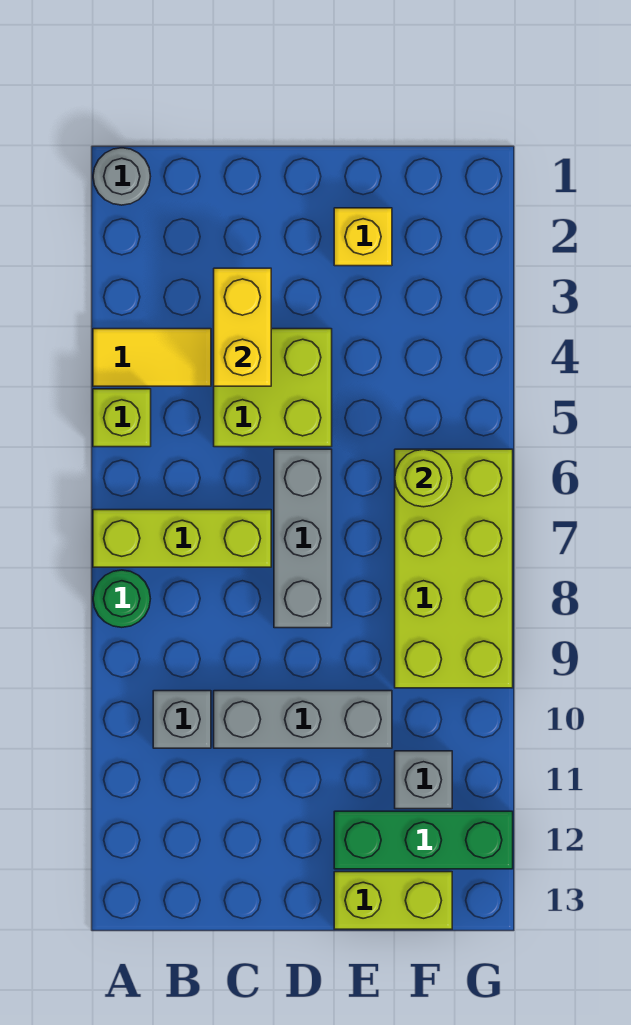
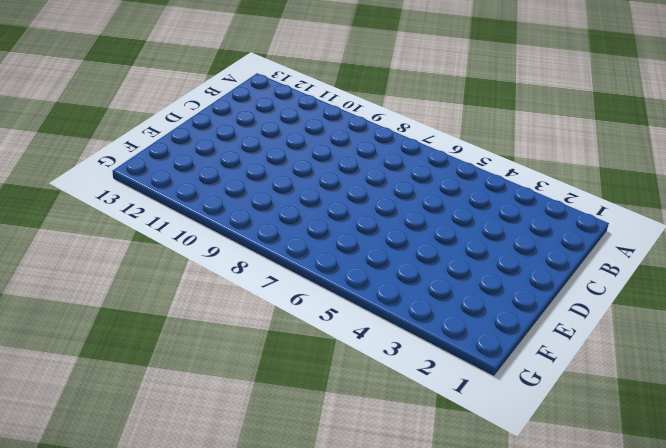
none -> grey round brick A1 level 1
none -> yellow tile A4:B4 level 1
none -> lime brick A5 level 1

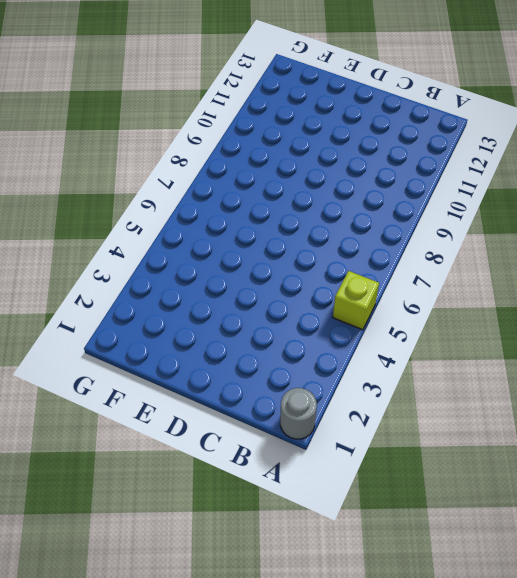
none -> yellow tile A4:B4 level 1
none -> lime brick A7:C7 level 1
none -> green round brick A8 level 1

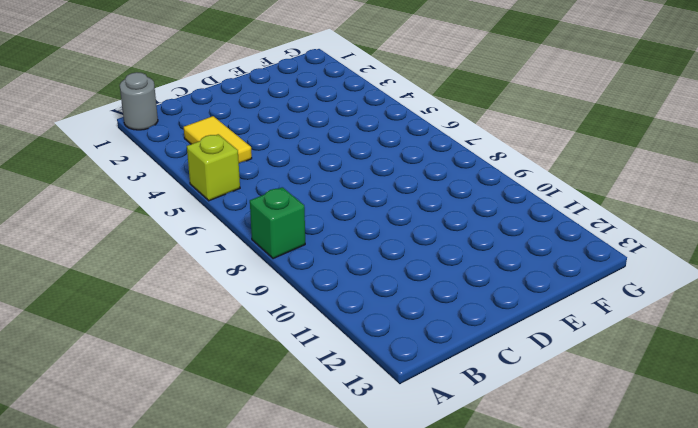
green brick A8 level 1 -> green round brick A8 level 1
yellow tile B3:B4 level 1 -> yellow tile A4:B4 level 1
none -> lime brick A7:C7 level 1
none -> grey brick B10 level 1
none -> lime brick C4:D5 level 1

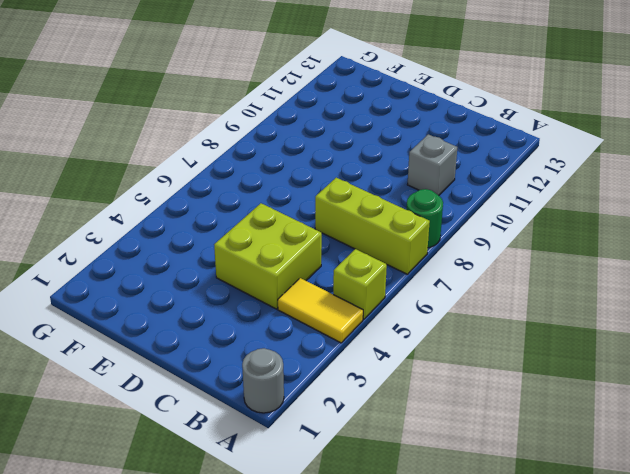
none -> grey brick C10:E10 level 1
none -> grey brick D6:D8 level 1
none -> yellow brick E2 level 1

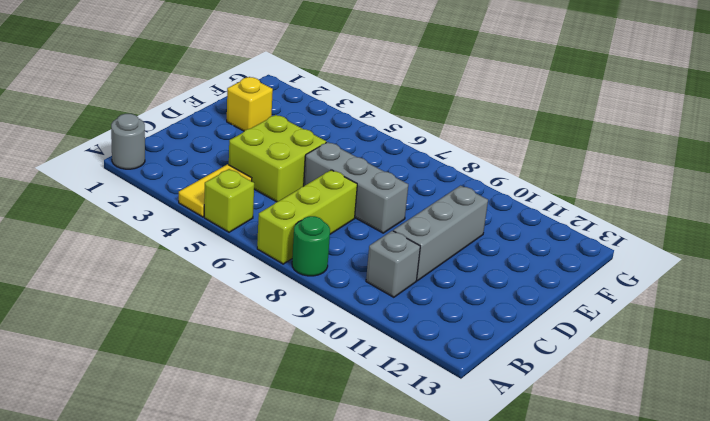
none -> green brick E12:G12 level 1
none -> lime brick E13:F13 level 1
none -> lime brick F6:G9 level 1

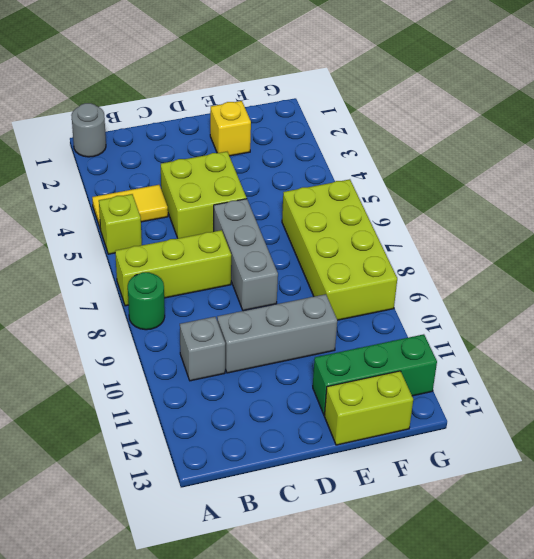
none -> grey brick F11 level 1
none -> yellow brick C3:C4 level 2
none -> lime round brick F6 level 2

